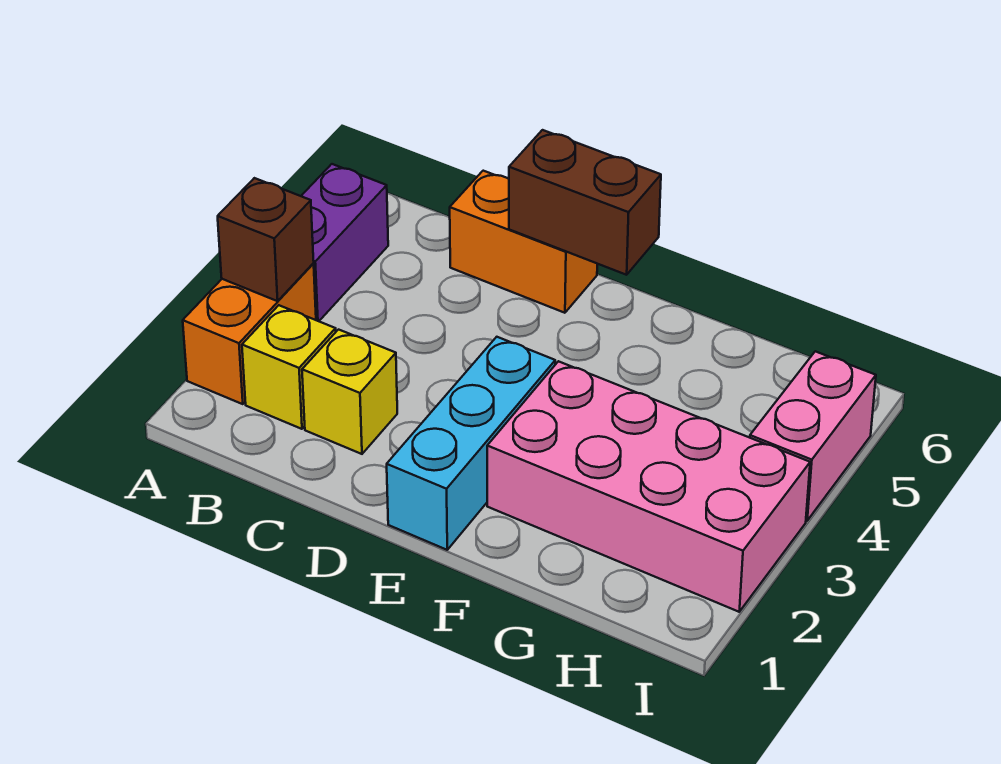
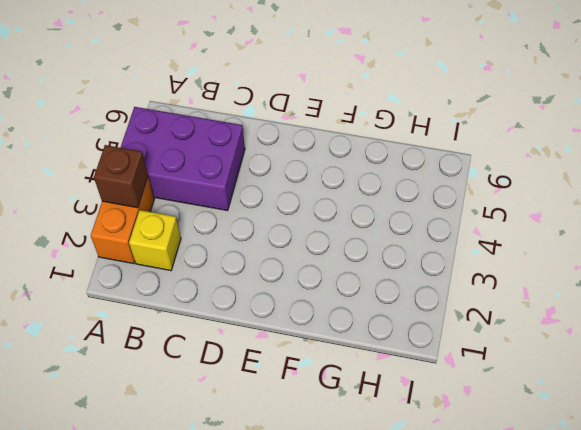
purple brick A4:C5 level 1 -> purple brick A4:A5 level 1
none -> yellow brick C2 level 1
none -> orange brick C6:D6 level 1

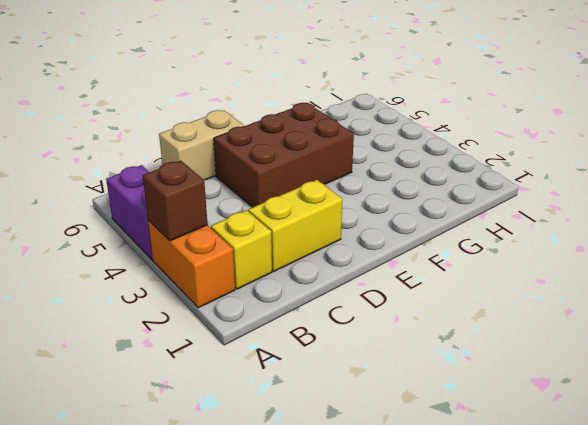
yellow brick C2:D2 level 1 -> yellow brick C2 level 1
tan brick C6:D6 level 1 -> orange brick C6:D6 level 1
brown brick D4:F5 level 1 -> none
none -> cyan brick E1:E3 level 1
none -> pink brick F2:I3 level 1

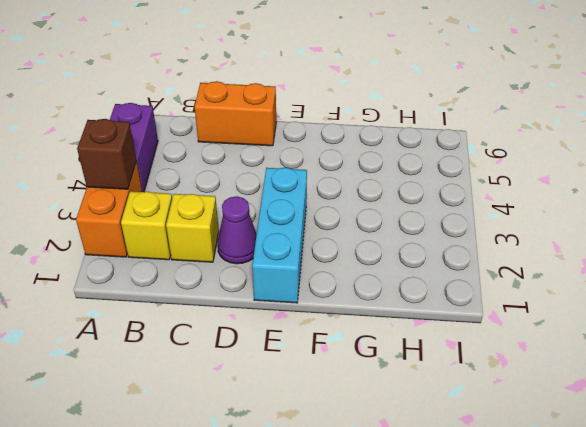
purple cone D2 level 1 -> none
none -> pink brick F2:I3 level 1
none -> pink brick I4:I5 level 1

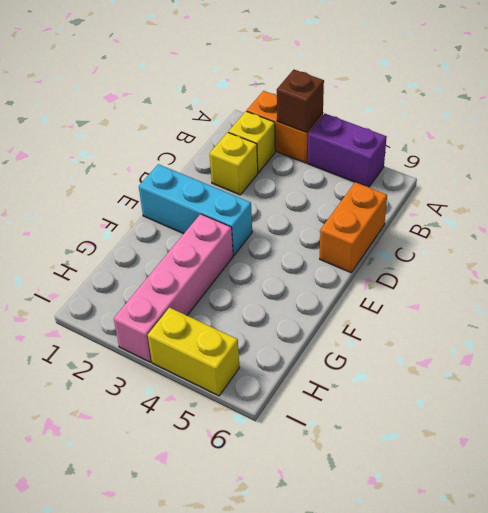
pink brick F3:I3 level 1 -> pink brick F2:I3 level 1
yellow brick I4:I5 level 1 -> pink brick I4:I5 level 1
none -> brown brick D6:E6 level 2

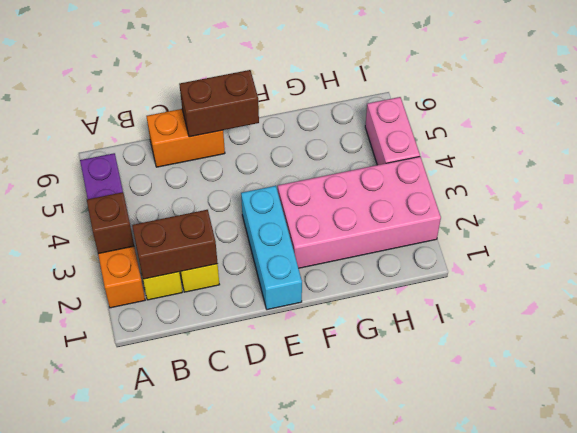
brown brick B2:C2 level 2 -> none

